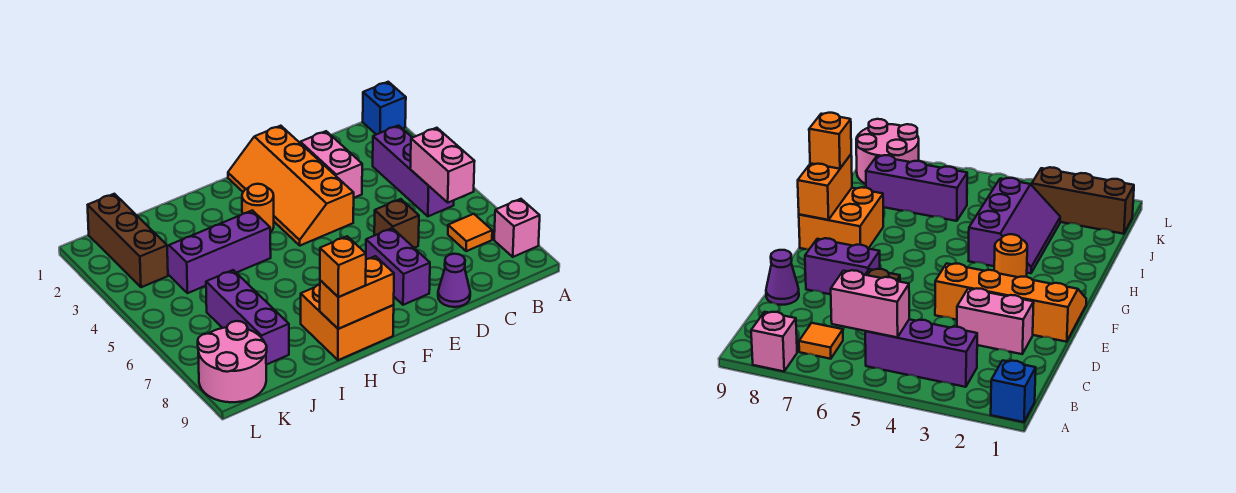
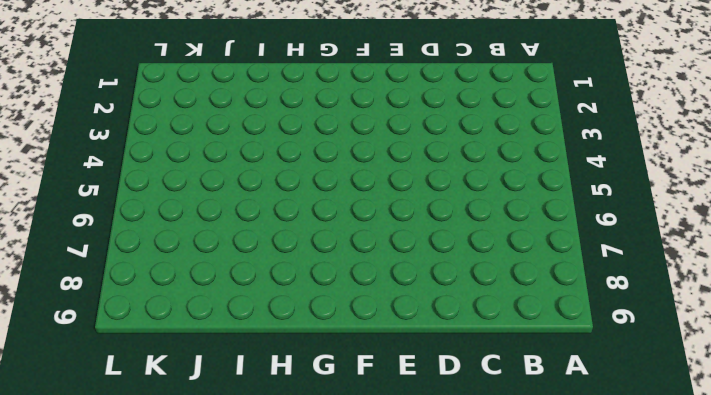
none -> blue brick A1 level 1
none -> pink brick A8 level 1
none -> purple brick B3:B5 level 1

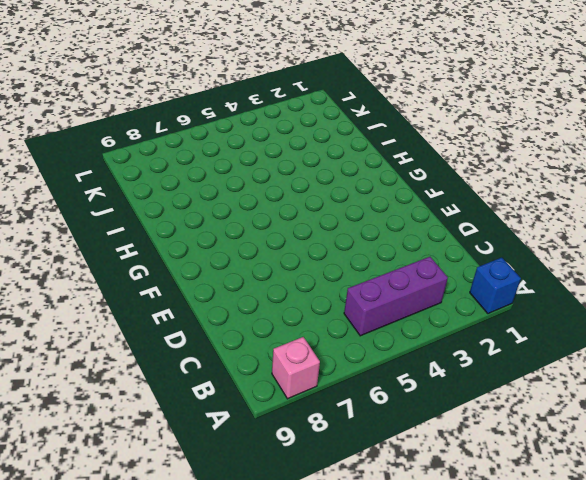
none -> orange tile B7 level 1
none -> pink brick D2:D3 level 1
none -> brown brick D6 level 1

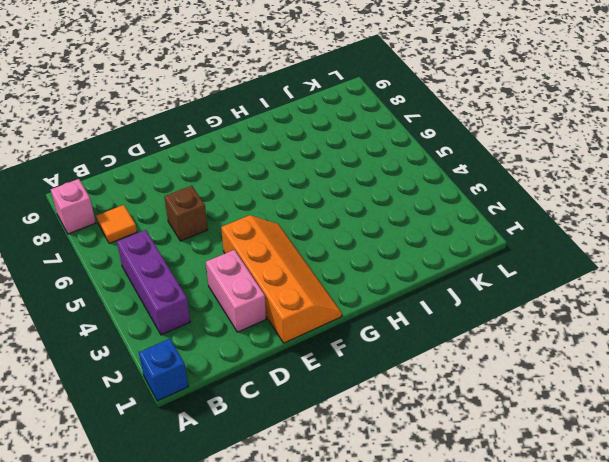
none -> purple cone D9 level 1
none -> purple brick E7:E8 level 1
none -> orange round brick G3 level 1

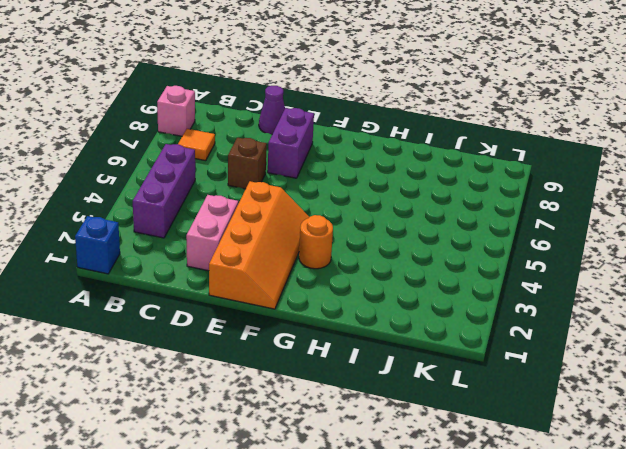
none -> orange brick G8:H9 level 1
none -> purple slope H3:J4 level 1 top 4
none -> purple brick J6:J8 level 1

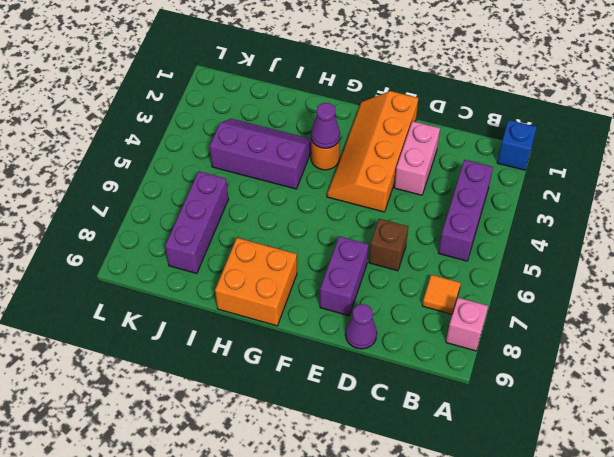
purple cone G3 level 2 -> none
none -> brown brick K1:K3 level 1
none -> pink round brick K8:L9 level 1
none -> pink brick B5:B6 level 2

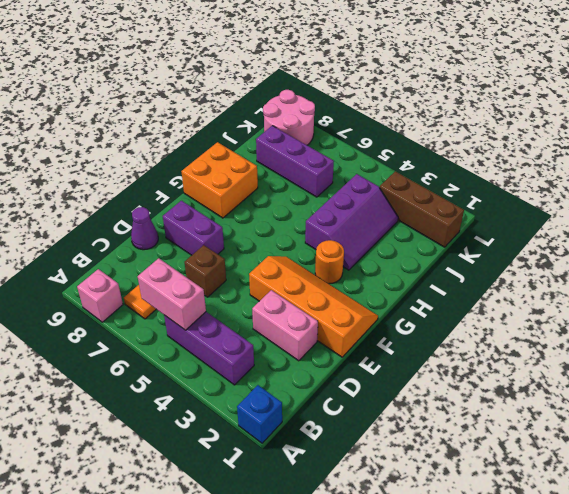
none -> orange brick G9:H9 level 2
none -> orange brick H9 level 3

